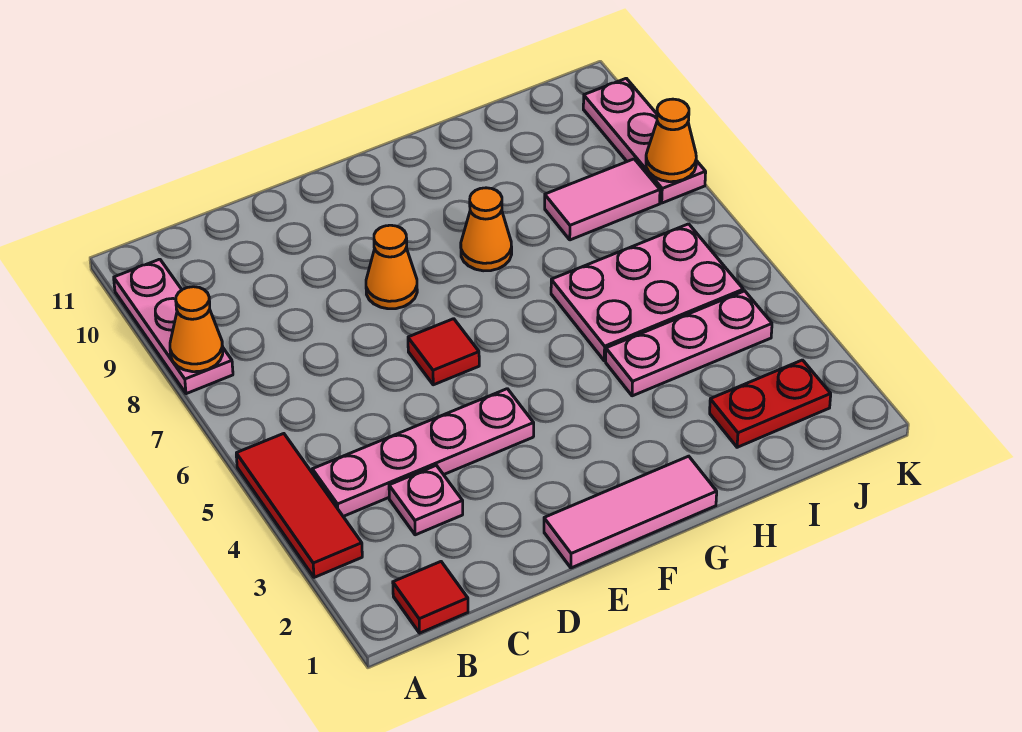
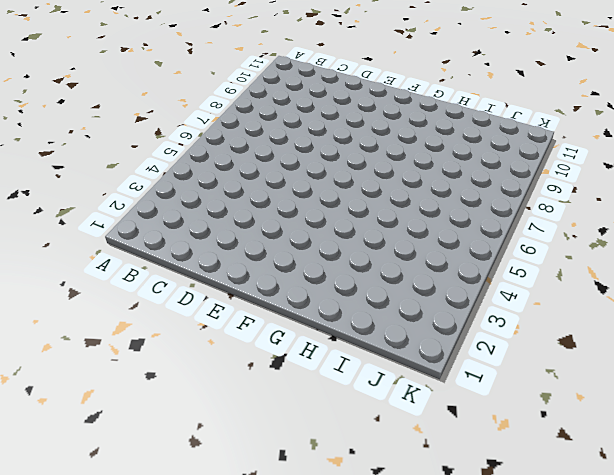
none -> red tile A3:A5 level 1
none -> pink plate A8:A10 level 1
none -> red tile B1 level 1

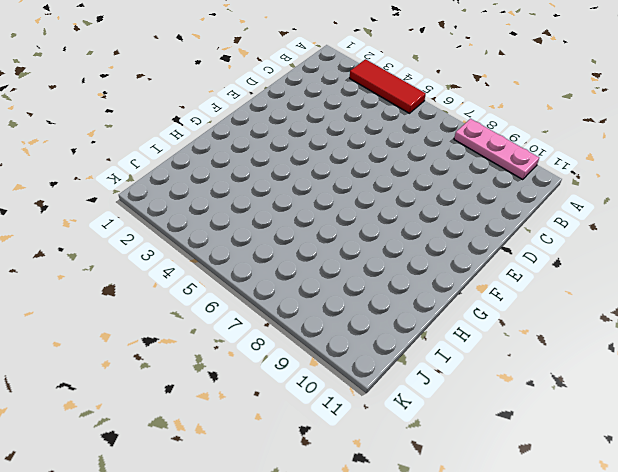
none -> red tile B1 level 1
none -> pink plate B4:E4 level 1
none -> pink plate C3 level 1

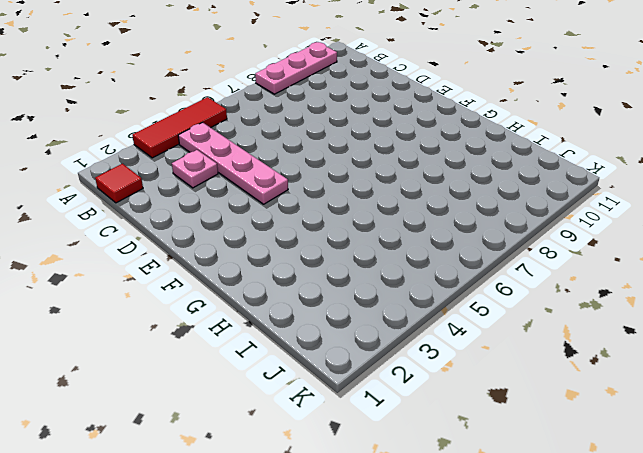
none -> pink tile E1:G1 level 1
none -> red tile E6 level 1
none -> orange cone E8 level 1

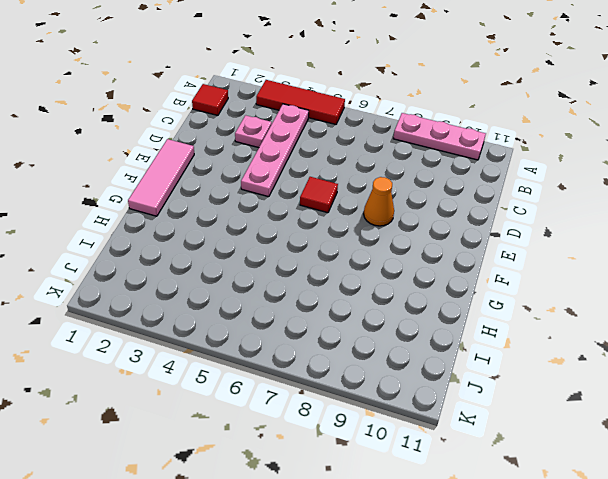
none -> orange cone G8 level 1
none -> pink plate H4:J4 level 1
none -> pink plate H5:J6 level 1

